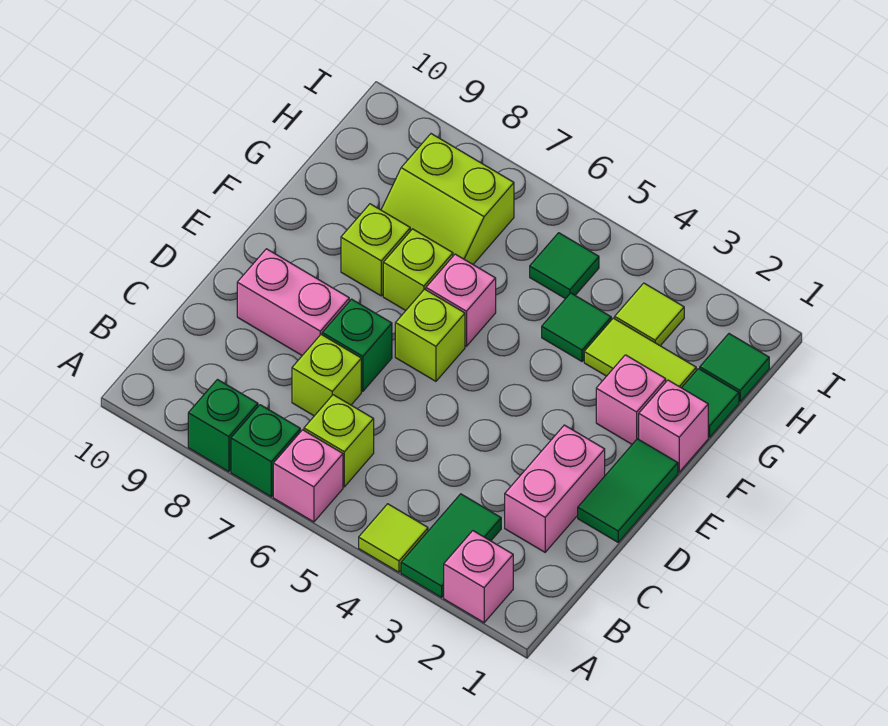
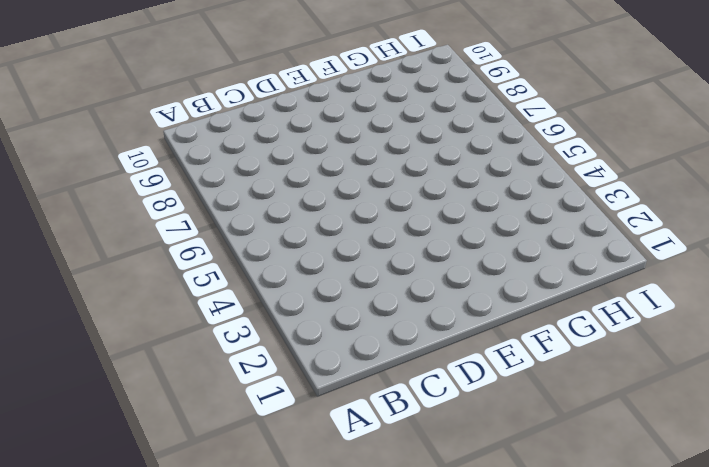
none -> pink brick A2 level 1
none -> green tile A3:B3 level 1
none -> lime tile A4 level 1

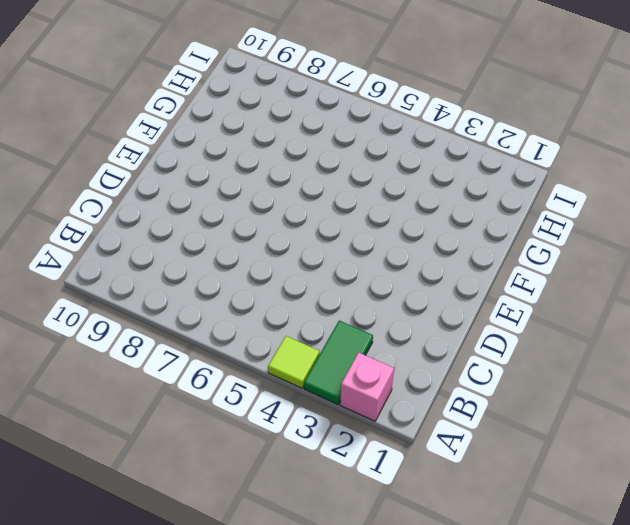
none -> pink brick A6 level 1
none -> green brick A7 level 1
none -> green brick A8 level 1

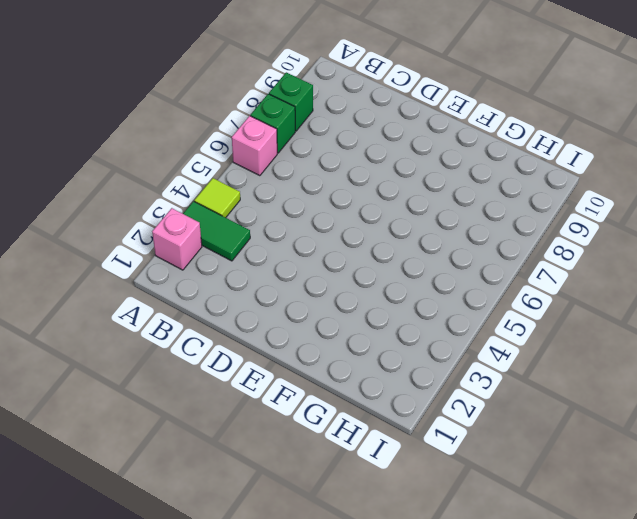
none -> lime brick B6 level 1
none -> pink brick C2:D2 level 1
none -> lime brick C7 level 1

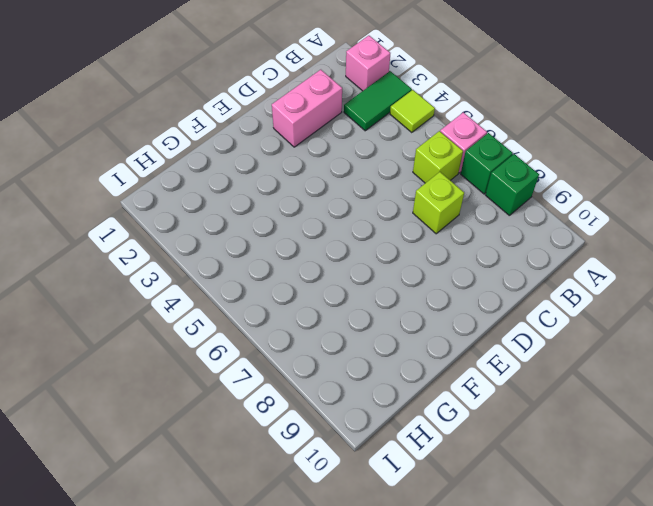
none -> green tile D1:E1 level 1
none -> green brick D7 level 1
none -> pink brick D8:D9 level 1

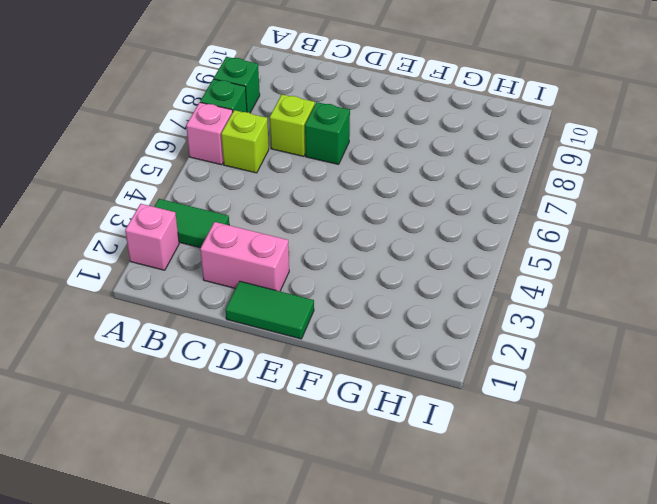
none -> lime tile A4 level 1
none -> pink brick D8:D9 level 1
none -> lime brick E6 level 1

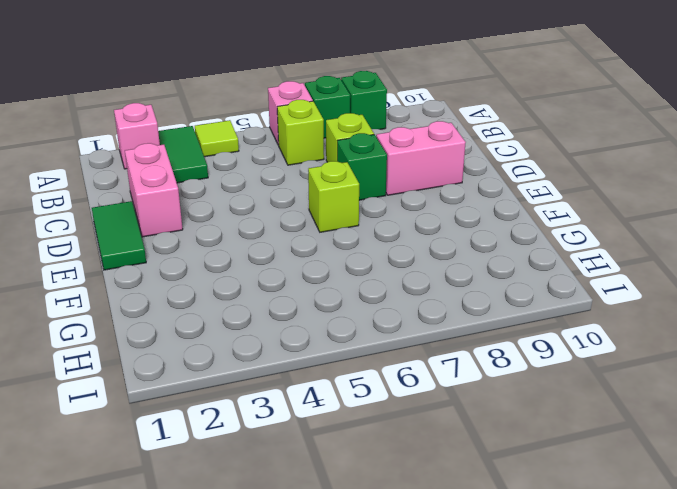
none -> pink brick F1 level 1
none -> pink brick F2 level 1
none -> pink brick F6 level 1

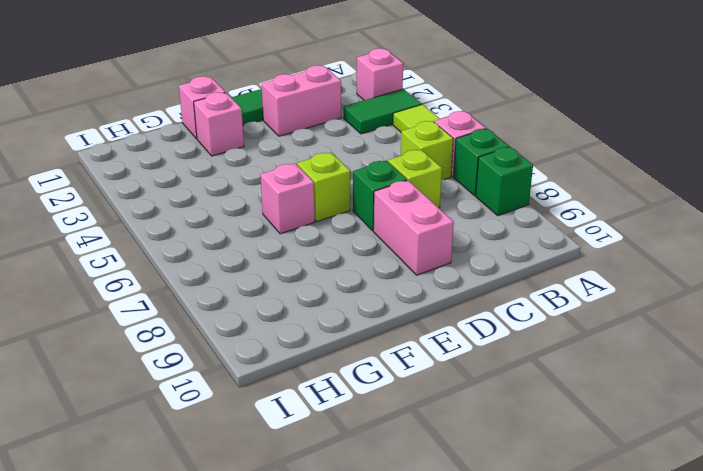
none -> lime brick F7 level 1
none -> lime brick F8 level 1
none -> green tile G1 level 1

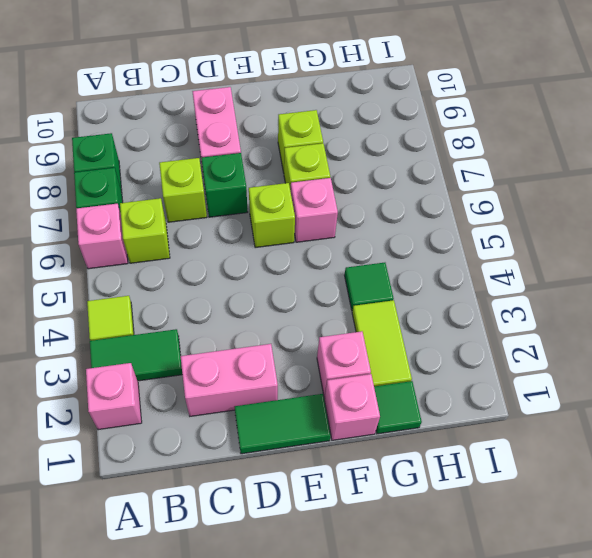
none -> lime slope G7:H8 level 1 top H
none -> green tile H1 level 1
none -> lime tile H3 level 1

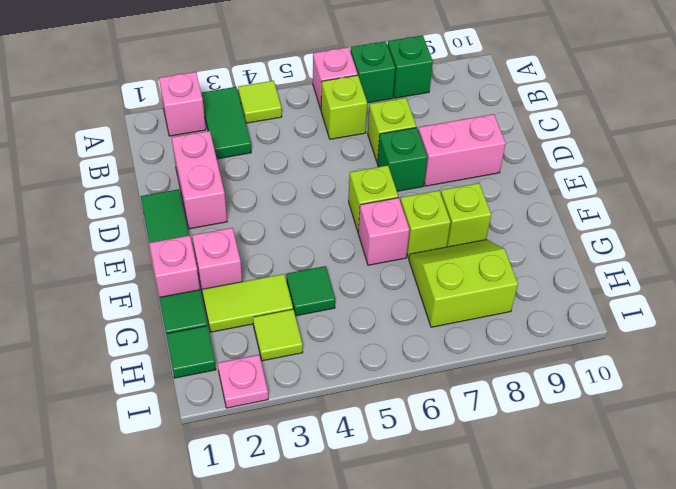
pink plate I2 level 1 -> none
none -> green tile H5 level 1

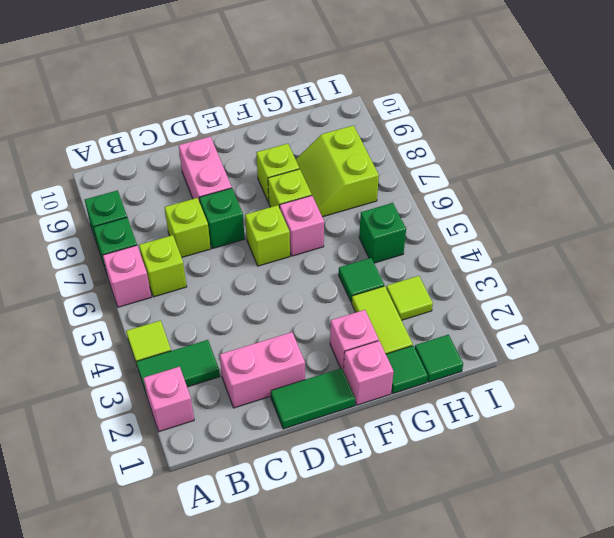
green brick H5 level 1 -> green tile H5 level 1

